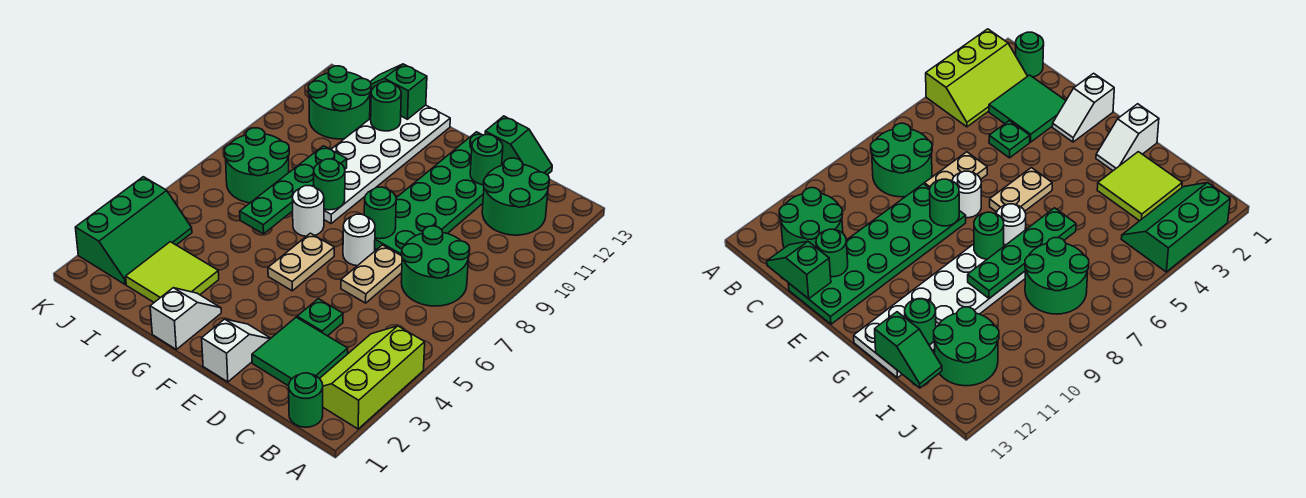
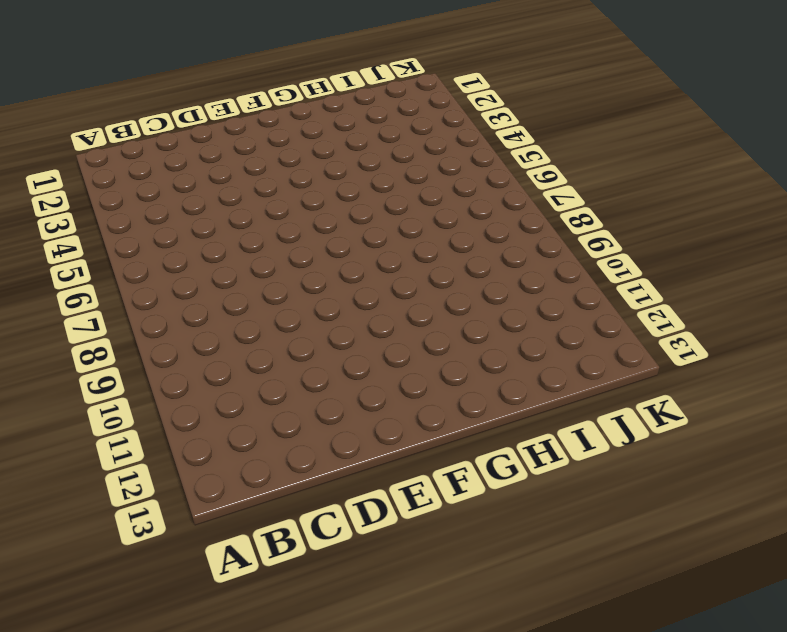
none -> lime slope A2:B4 level 1 top A
none -> green round brick B1 level 1
none -> green round brick B7:C8 level 1

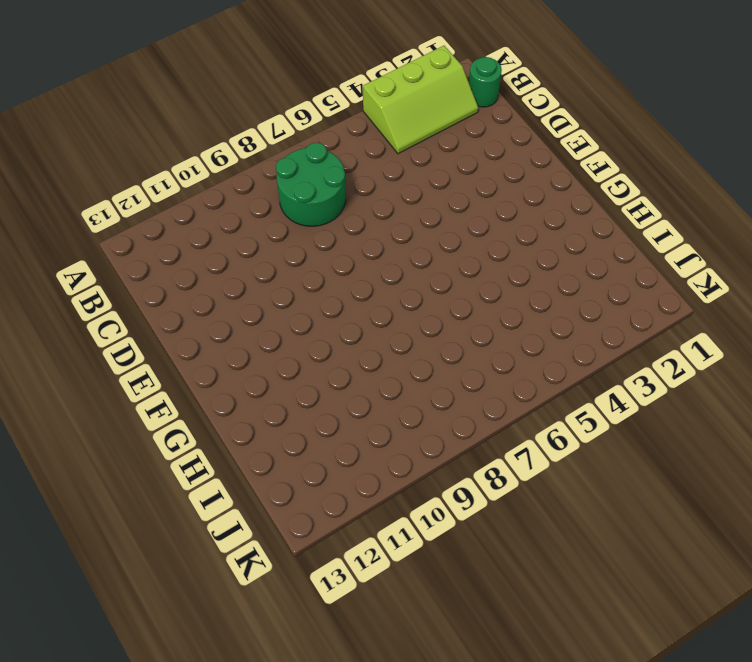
none -> green round brick B11:C12 level 1
none -> green tile C2:D3 level 1
none -> green plate D4 level 1

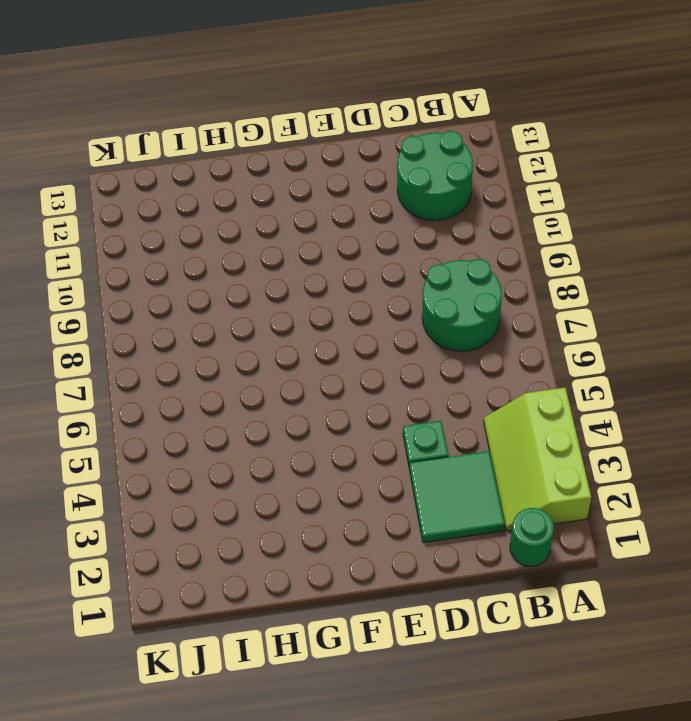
none -> tan plate D6:D7 level 1
none -> green plate D8:E13 level 1
none -> white slope E1:E2 level 1 top 1

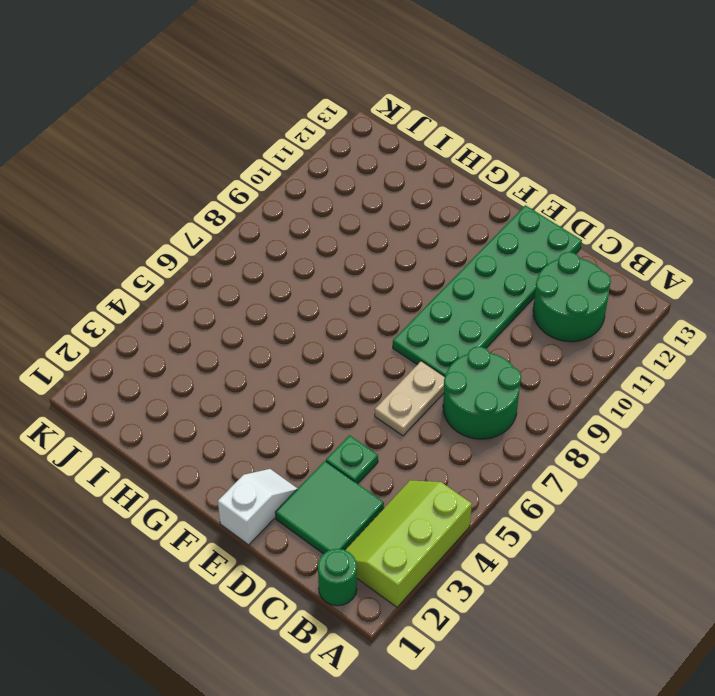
none -> white round brick E7 level 1
none -> tan plate F5:F6 level 1
none -> white slope G1:G2 level 1 top 1

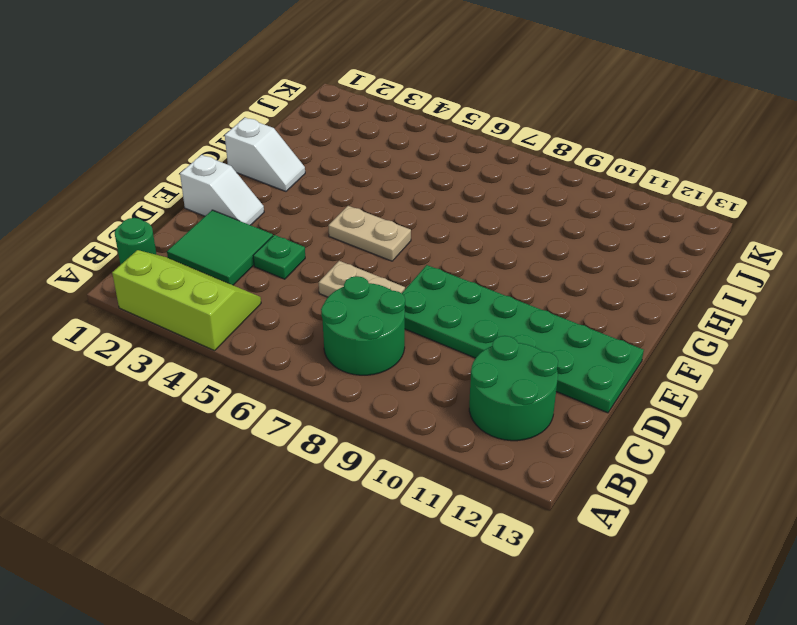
none -> white round brick E7 level 1
none -> white round brick G7 level 1
none -> white plate G8:H13 level 1

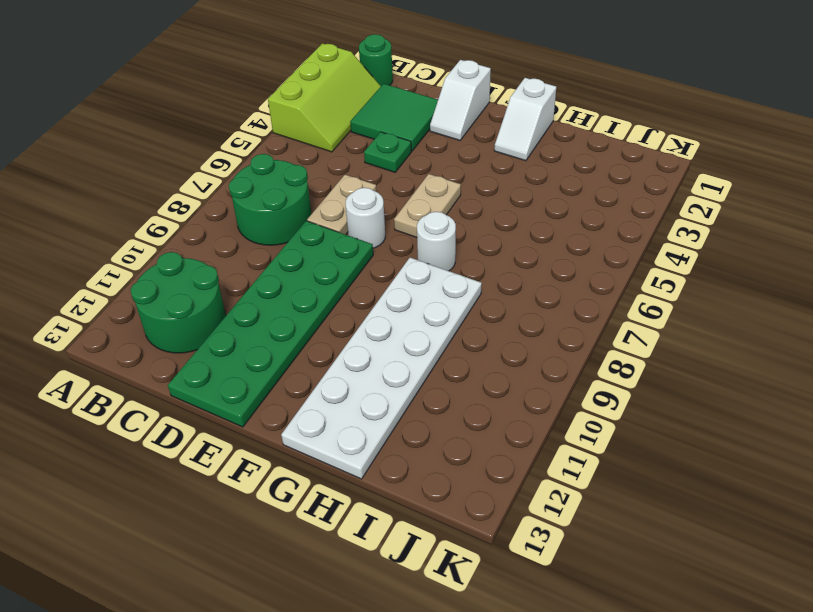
none -> lime tile H2:I3 level 1
none -> green round brick I7:J8 level 1
none -> green round brick I11:J12 level 1

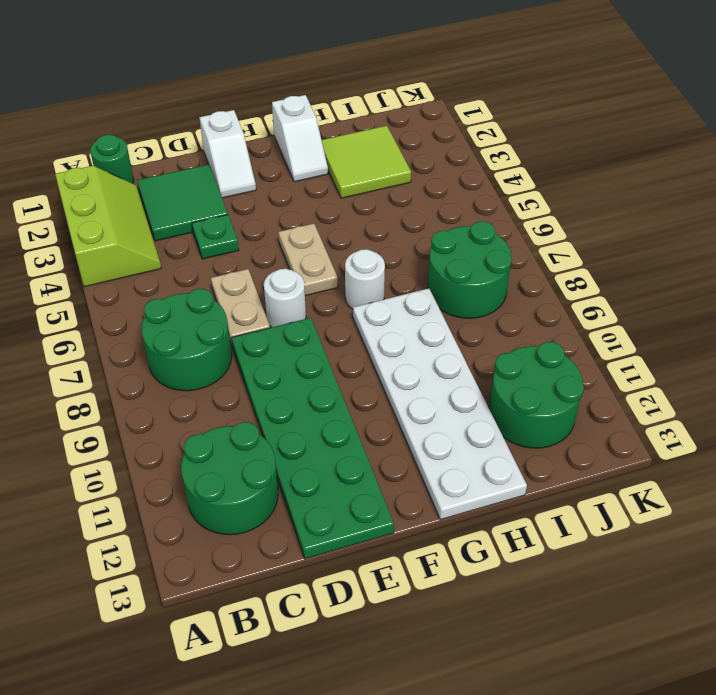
none -> green slope J2:K4 level 1 top K
none -> green slope C13:D13 level 2 top D
none -> green round brick D12 level 2

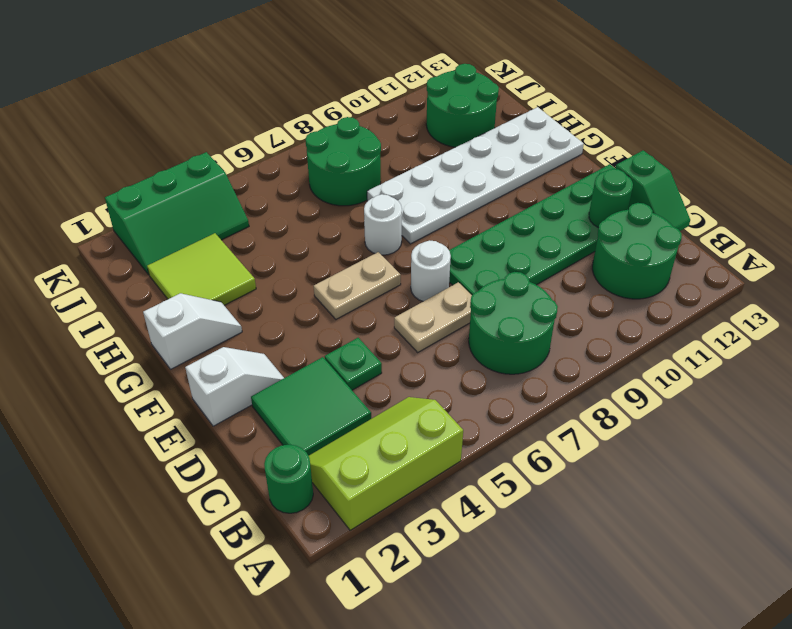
none -> green round brick E8 level 2
none -> green round brick G8 level 2
none -> green plate H6:H9 level 2

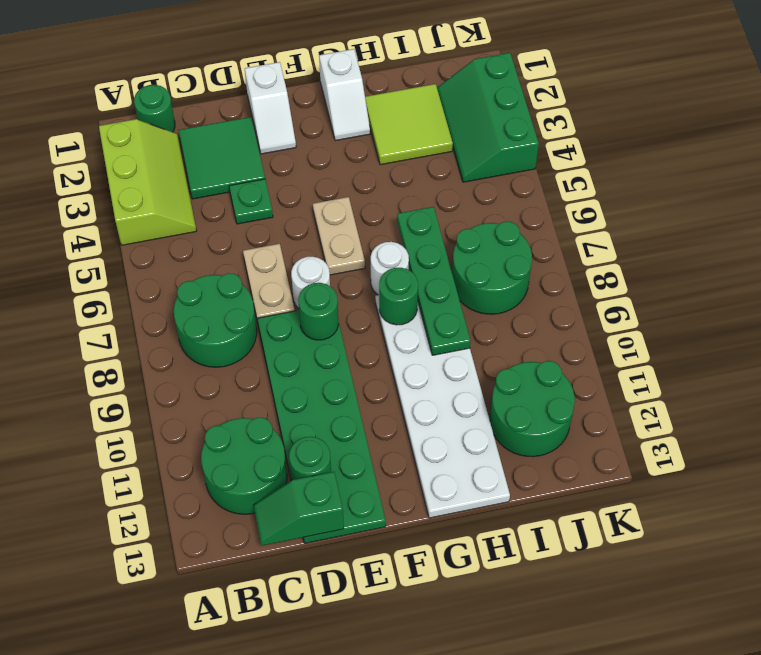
none -> green round brick H12 level 2
none -> green slope H13:I13 level 2 top H

